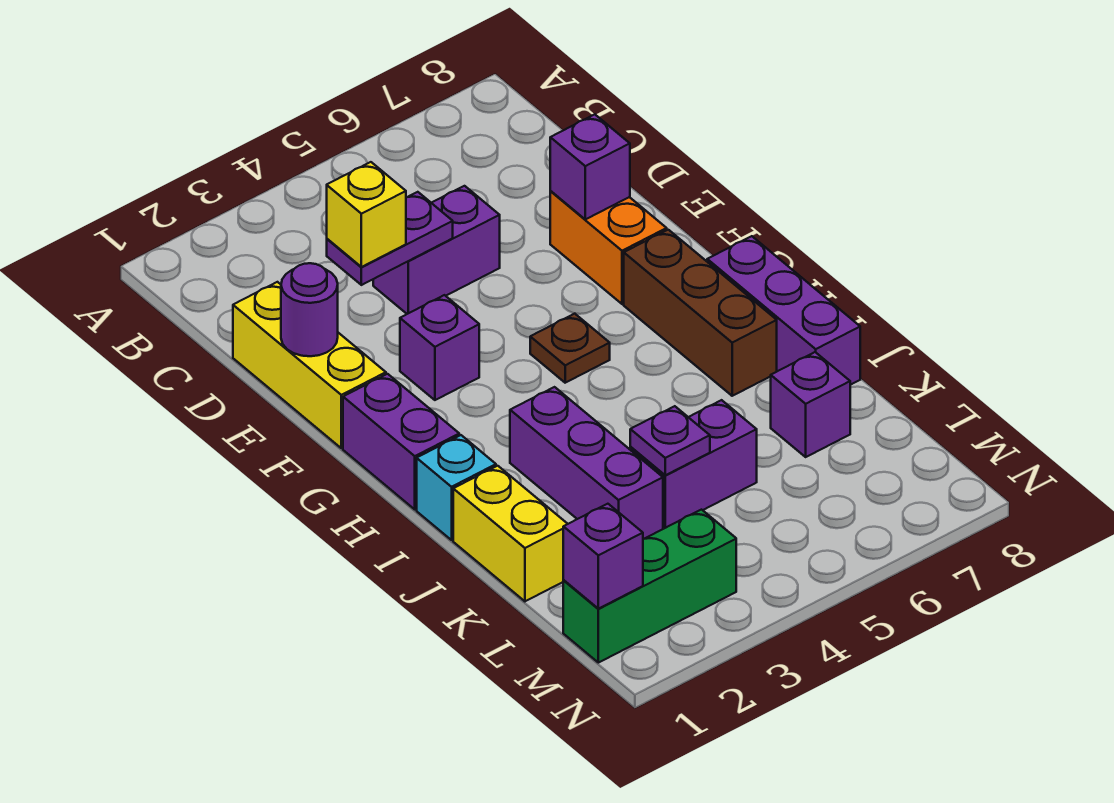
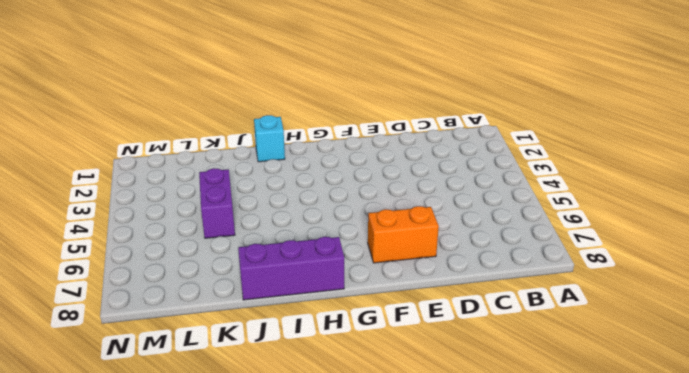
none -> yellow brick D1:F1 level 1
none -> purple brick D4:D5 level 1
none -> purple brick F3 level 1

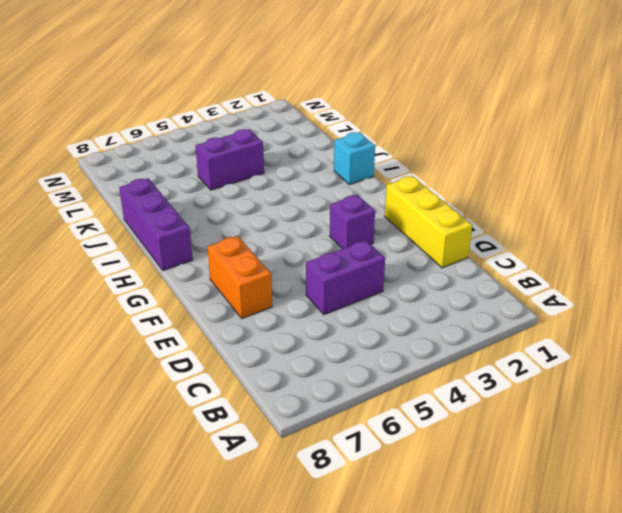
none -> purple brick G1:H1 level 1
none -> brown plate G5 level 1
none -> brown brick G7:I7 level 1

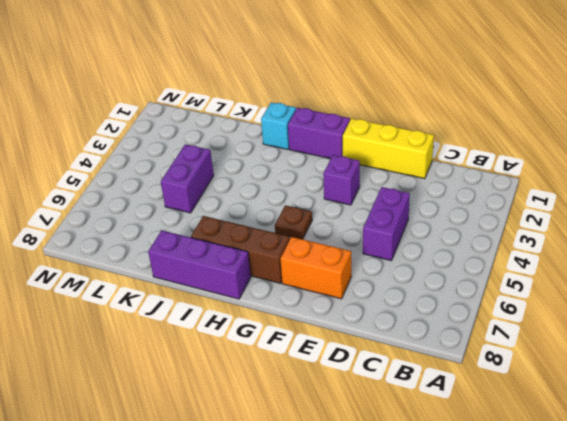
none -> purple brick I3:K3 level 1
none -> yellow brick J1:K1 level 1
none -> purple brick K7 level 1

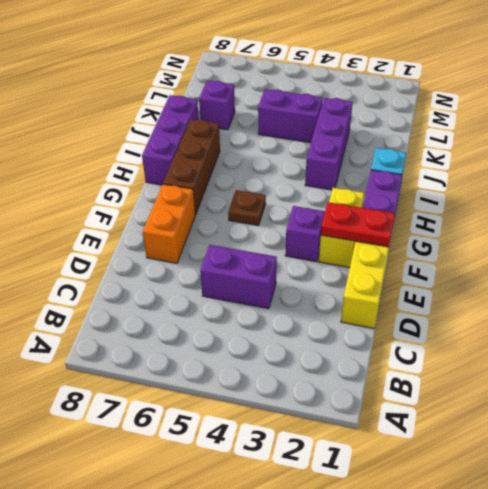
red plate F1:F2 level 2 -> none
yellow brick F2:G2 level 1 -> yellow brick J1:K1 level 1
none -> green brick M1:M3 level 1
none -> purple plate D3:D4 level 2
none -> purple round brick E1 level 2

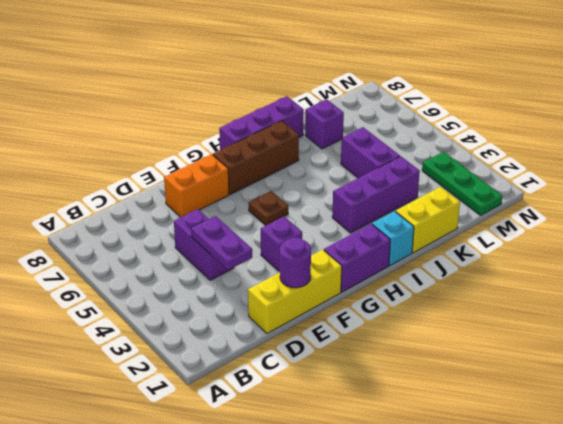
green plate M1:M3 level 1 -> green brick M1:M3 level 1
none -> purple brick E7 level 2
none -> purple plate K4 level 2
none -> purple brick M1 level 2

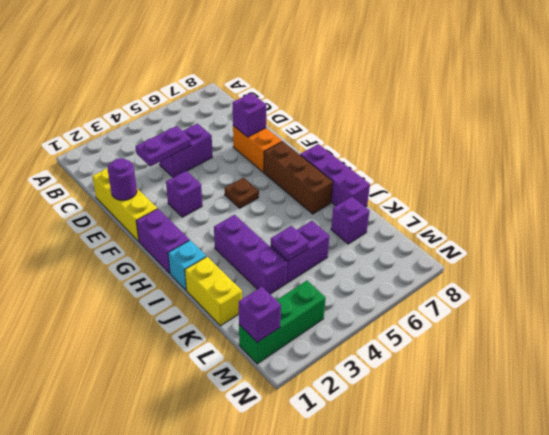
none -> yellow brick D3 level 3

